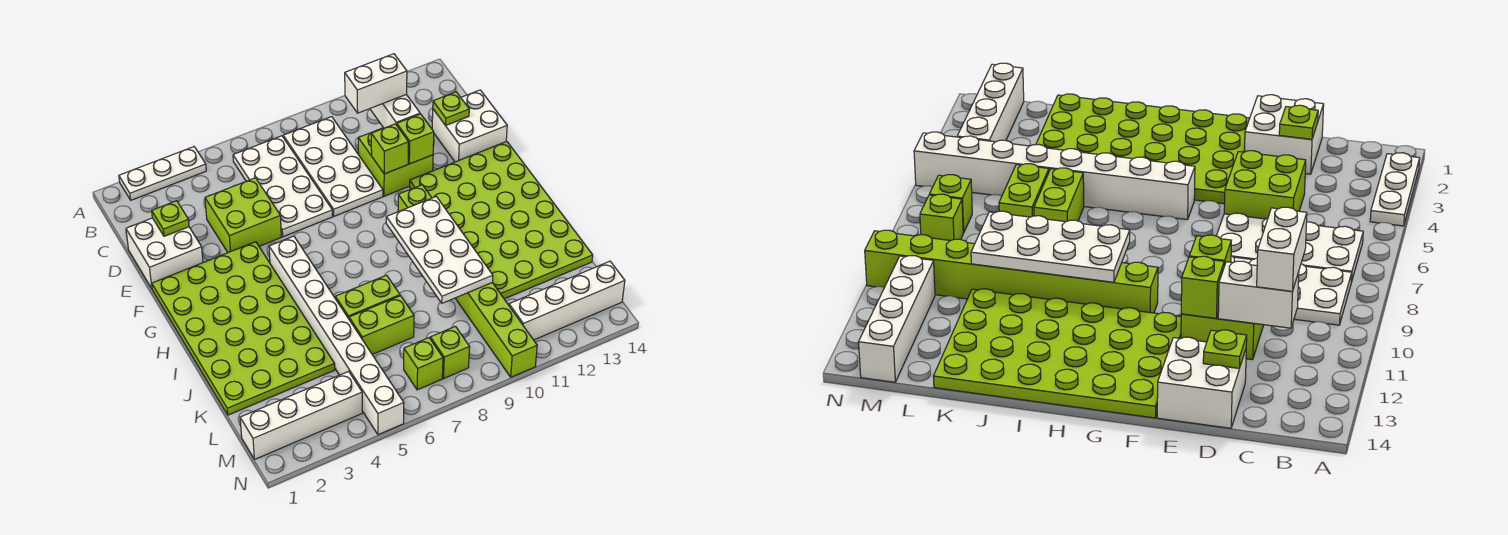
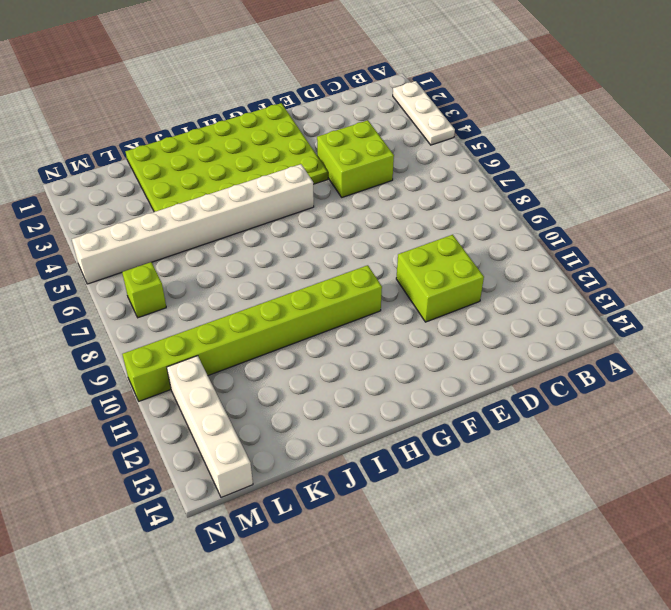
none -> white plate B6:E7 level 1
none -> white plate B8:E9 level 1
none -> white brick D1:E2 level 1

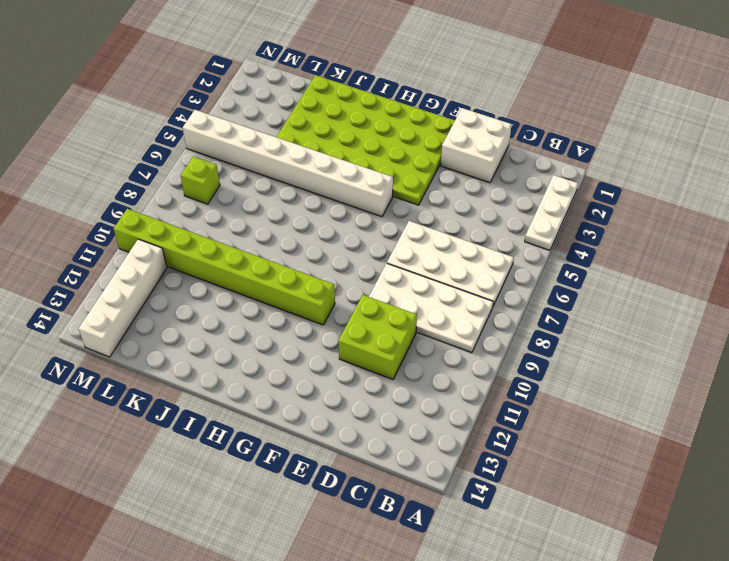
none -> lime brick D4:E5 level 1
none -> white brick D13:E14 level 1
none -> lime plate F11:K14 level 1

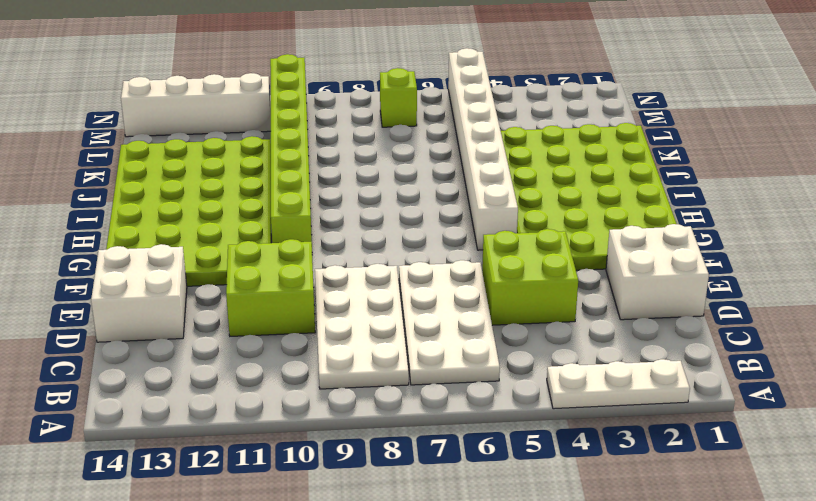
none -> lime brick J6:J7 level 1
none -> lime brick K6:K7 level 1
none -> white brick M1:M4 level 1

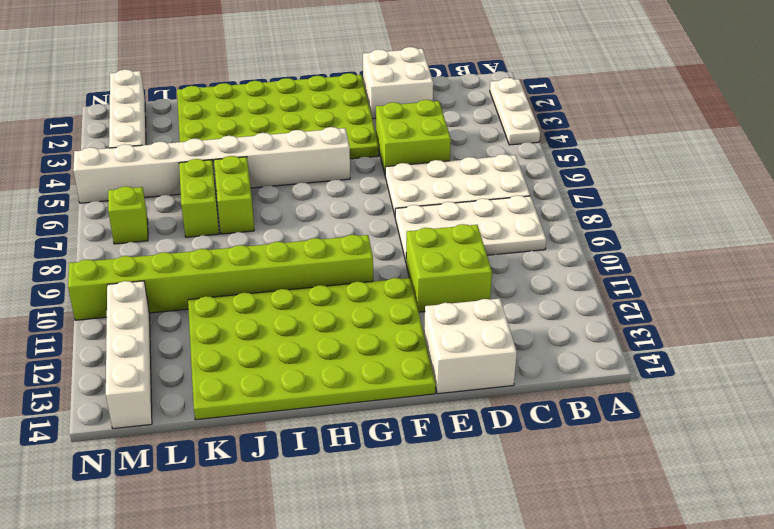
none -> lime brick M8 level 1
none -> white brick C11:D11 level 2
none -> lime plate D2 level 2

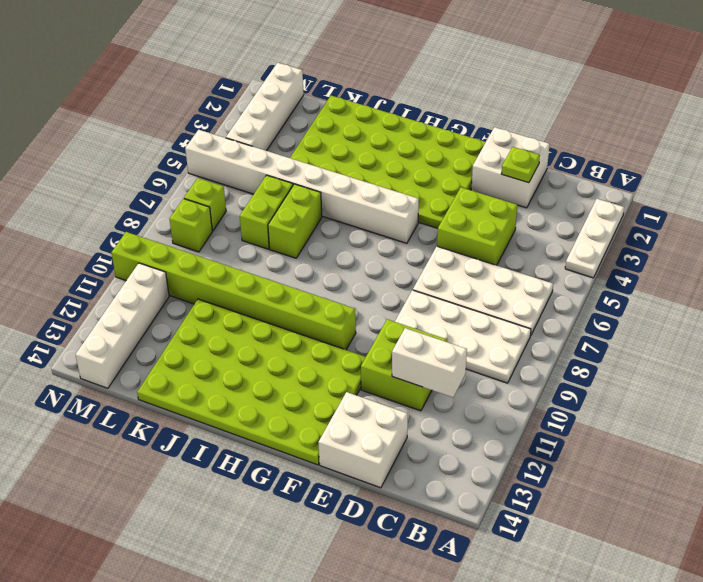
none -> lime plate D13 level 2
none -> lime brick E10 level 2
none -> lime brick E11 level 2

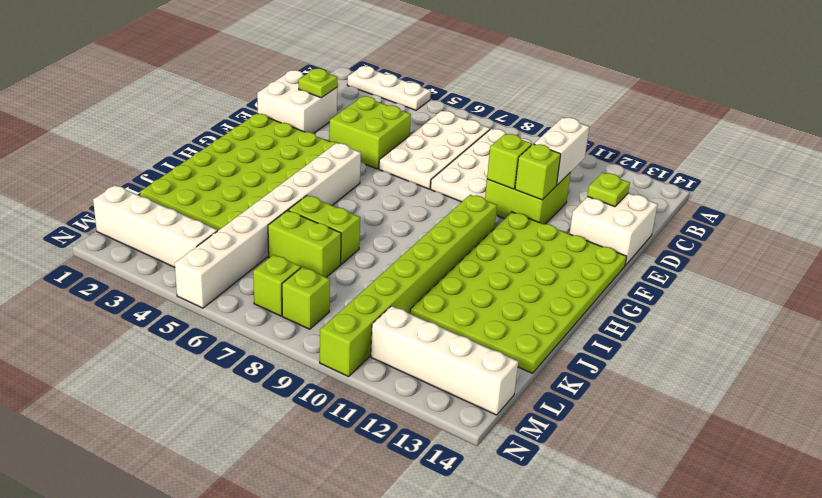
none -> white plate H9:K10 level 2
none -> white brick C10:C11 level 3

